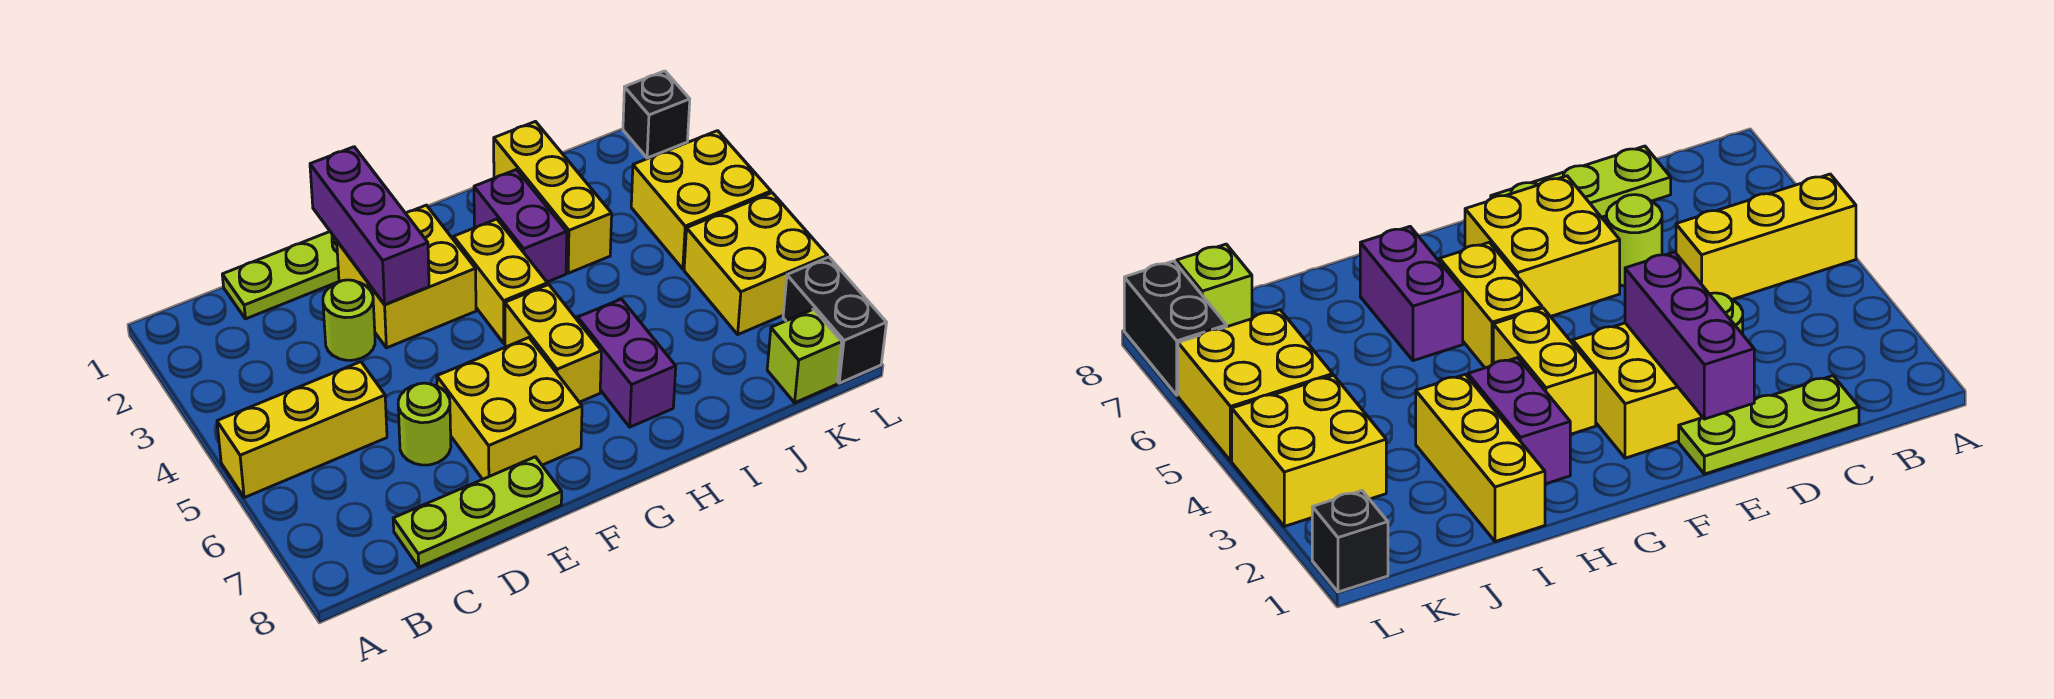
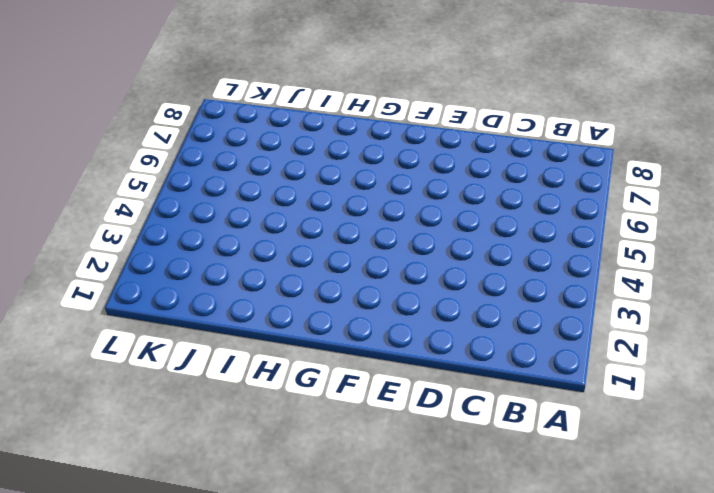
none -> yellow brick A5:C5 level 1
none -> lime plate C1:E1 level 1
none -> lime plate C8:E8 level 1

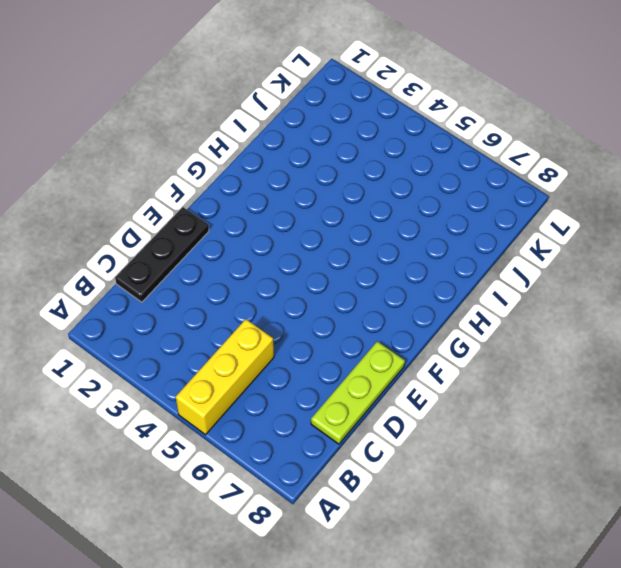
black plate C1:E1 level 1 -> lime plate C1:E1 level 1
none -> lime round brick D3 level 1
none -> lime round brick D6 level 1
none -> yellow brick E2:F3 level 1

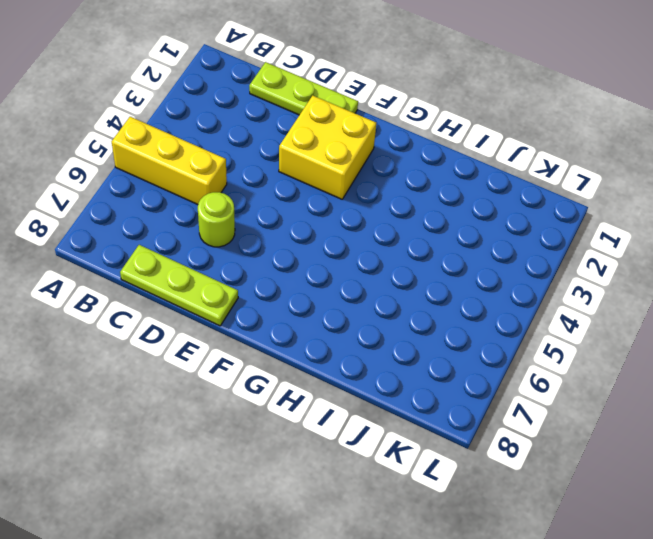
none -> lime round brick D3 level 1
none -> yellow brick E6:F7 level 1
none -> yellow brick G3:G4 level 1

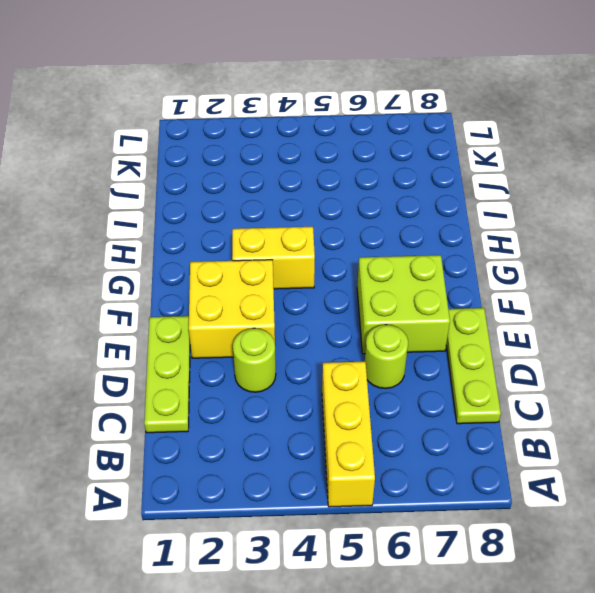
lime brick E6:F7 level 1 -> yellow brick E6:F7 level 1
none -> yellow brick G5:G6 level 1
none -> purple brick H2:H3 level 1
none -> purple brick H6:H7 level 1

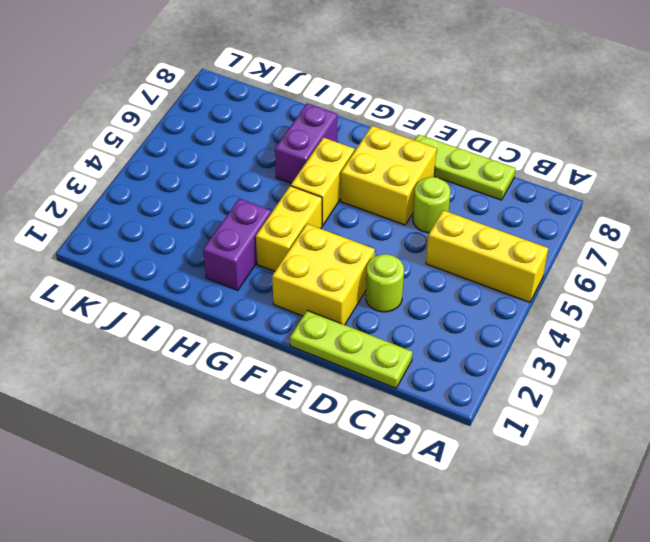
none -> yellow brick I1:I3 level 1
none -> yellow brick K3:L4 level 1
none -> yellow brick K5:L6 level 1

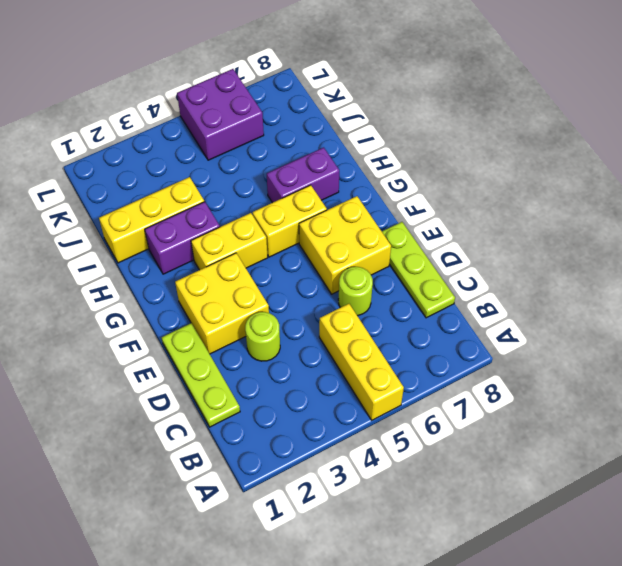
purple brick K5:L6 level 1 -> yellow brick K5:L6 level 1
none -> yellow brick K3:L4 level 1
none -> lime brick K8 level 1
none -> black brick L1 level 1

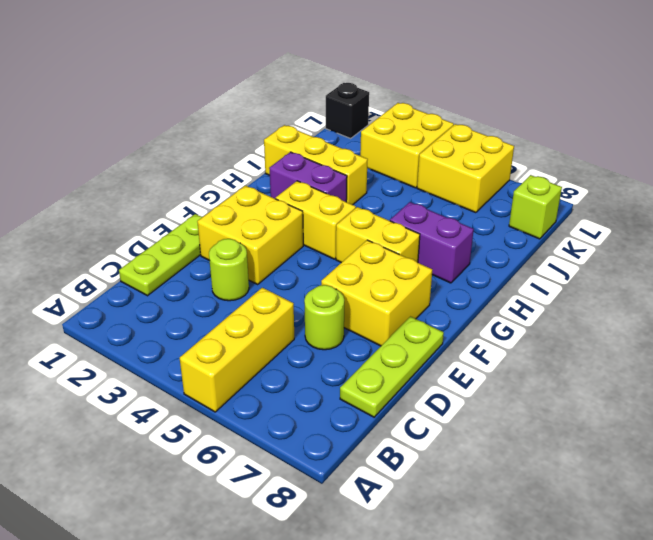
none -> black brick L7:L8 level 1
none -> purple brick E1:E3 level 2

